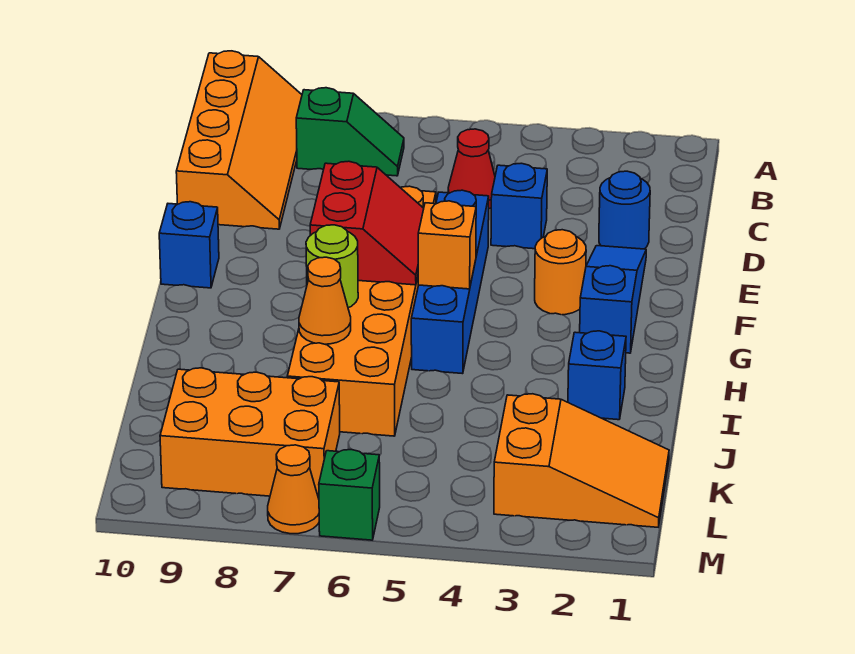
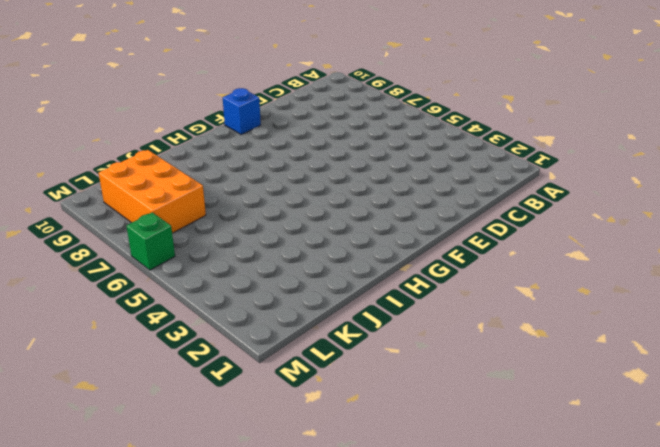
none -> orange slope A9:D10 level 1 top 10
none -> green slope B7:B8 level 1 top 8
none -> red cone C5 level 1

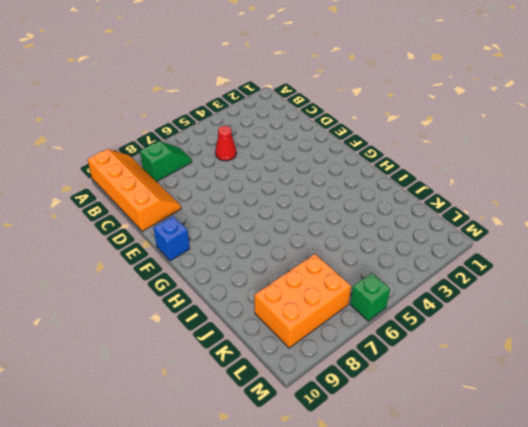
none -> blue round brick D2 level 1
none -> blue brick D4 level 1
none -> blue slope E2:G2 level 1 top G

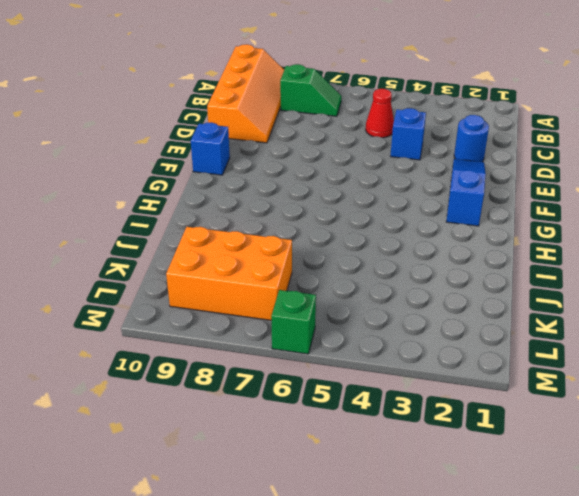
none -> blue brick E5:H5 level 1
none -> orange brick E6:J7 level 1
none -> orange round brick F3 level 1

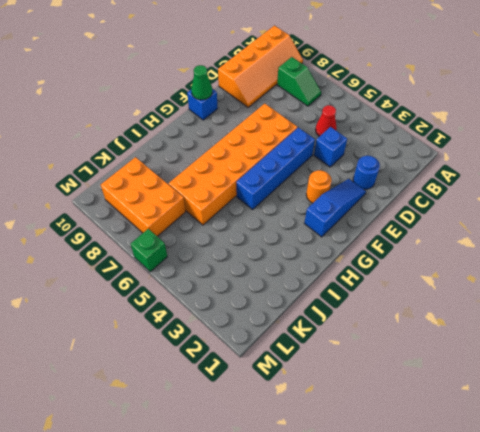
green cone F10 level 2 -> none
none -> blue brick I2 level 1
none -> orange slope K1:L3 level 1 top 3
none -> orange cone M7 level 1

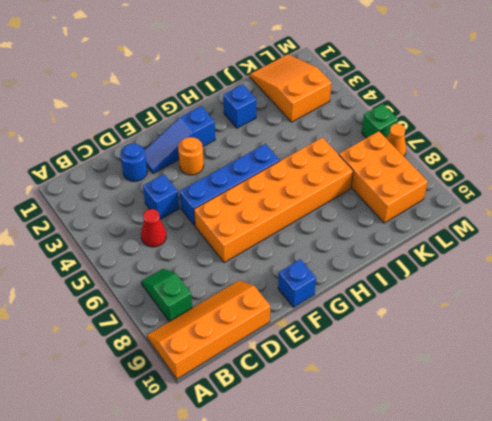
none -> red slope F6:G7 level 2 top 7
none -> orange brick G5 level 2
none -> lime round brick H7 level 2

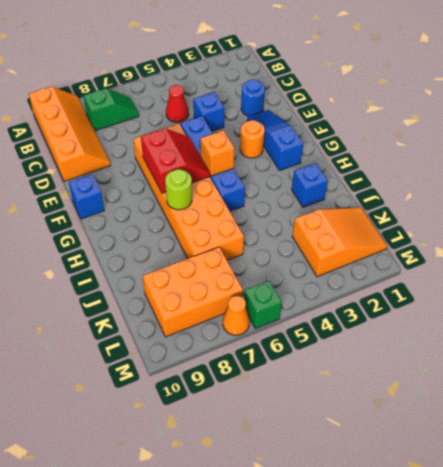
none -> orange cone I7 level 2

